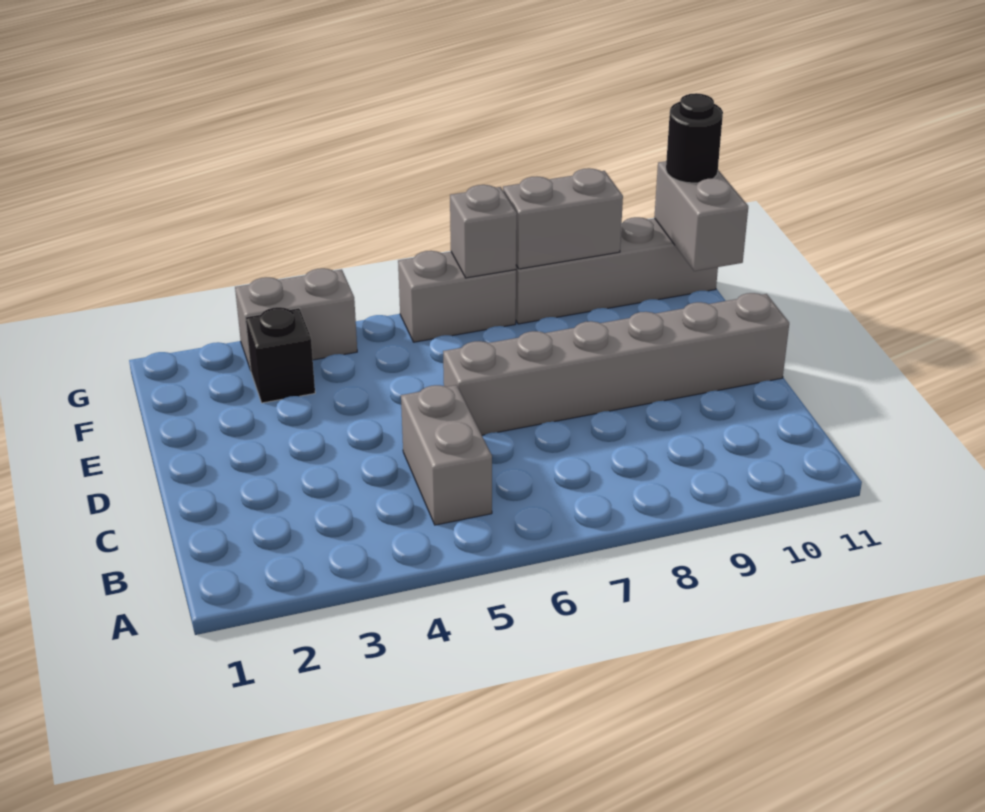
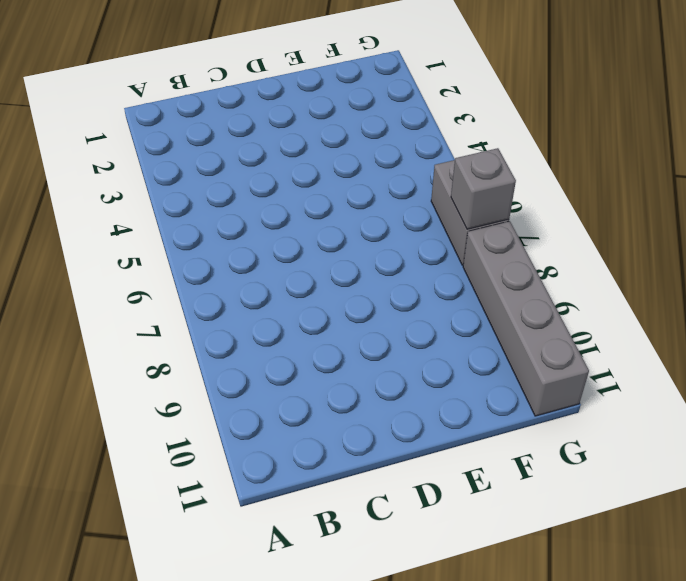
none -> grey brick B5:C5 level 1
none -> grey brick D6:D11 level 1

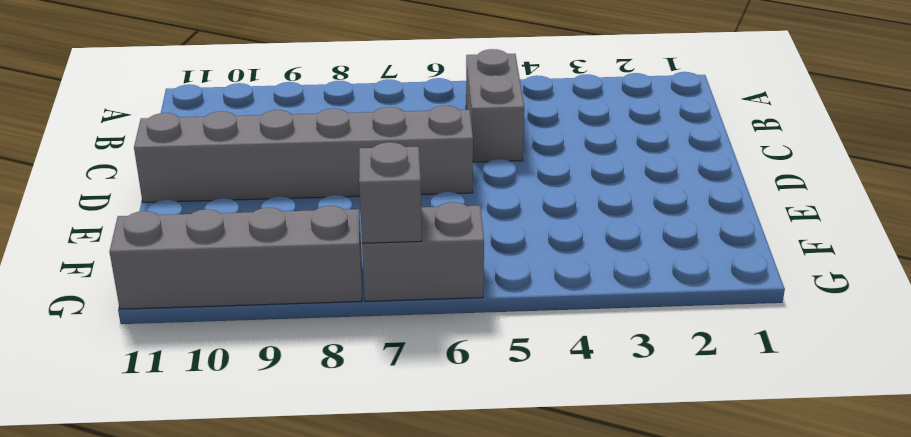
none -> black brick F3 level 1
none -> grey brick G3:G4 level 1

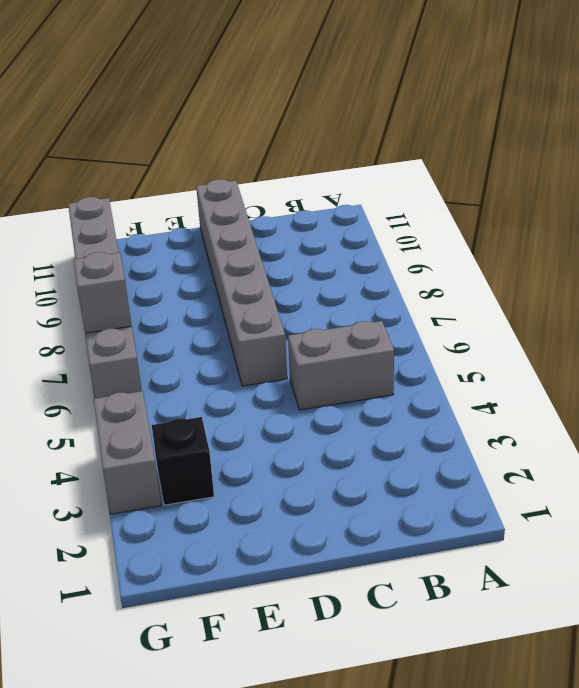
none -> grey brick F11:G11 level 2
none -> grey brick G8:G9 level 2

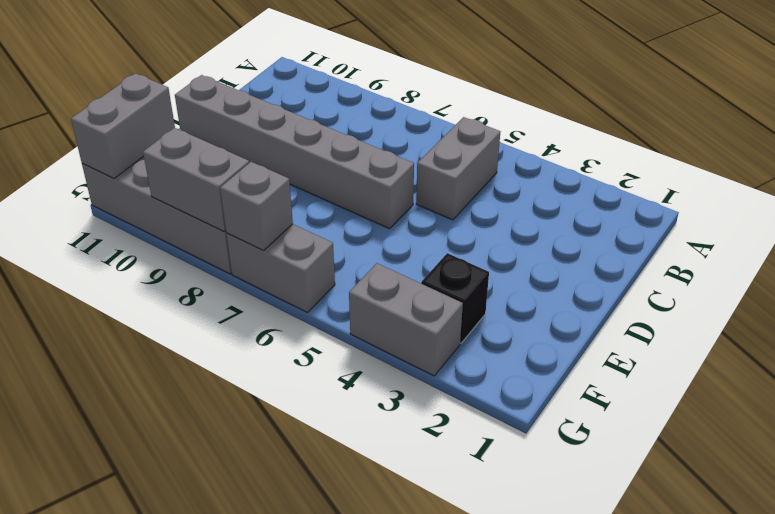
none -> black round brick G11 level 3

